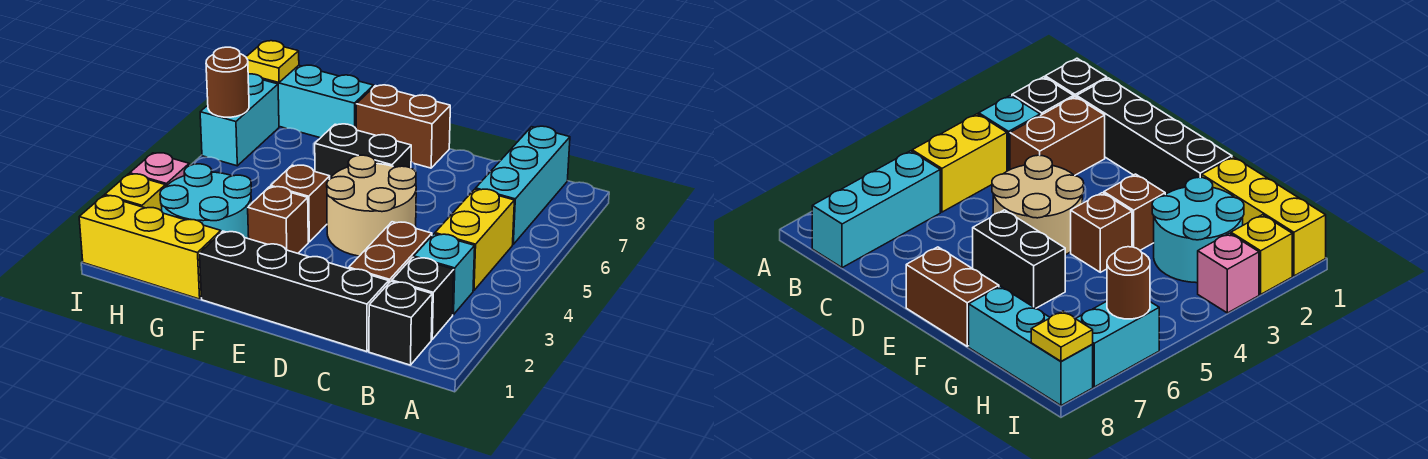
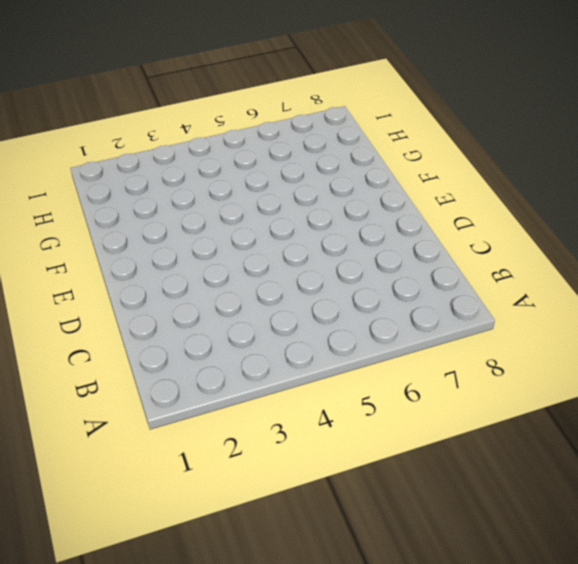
none -> black brick B1 level 1
none -> black brick B2 level 1
none -> cyan brick B3 level 1

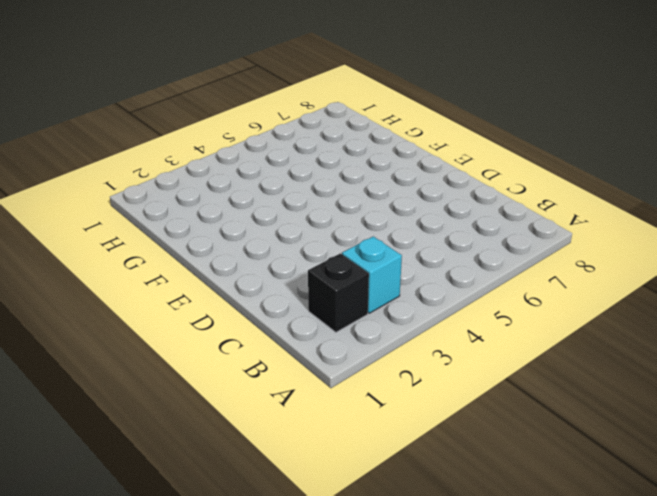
none -> black brick B1 level 1
none -> yellow brick B4:B5 level 1
none -> cyan brick B6:B8 level 1

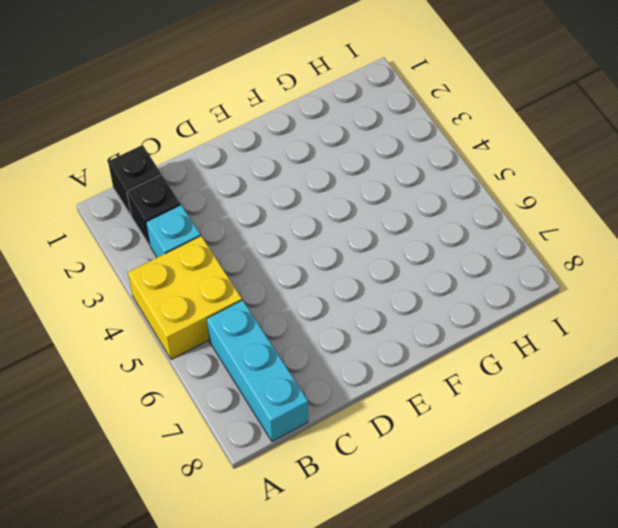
yellow brick A4:B5 level 1 -> yellow brick B4:B5 level 1
none -> black brick C1:F1 level 1
none -> brown brick C2:C3 level 1
none -> tan round brick D4:E5 level 1

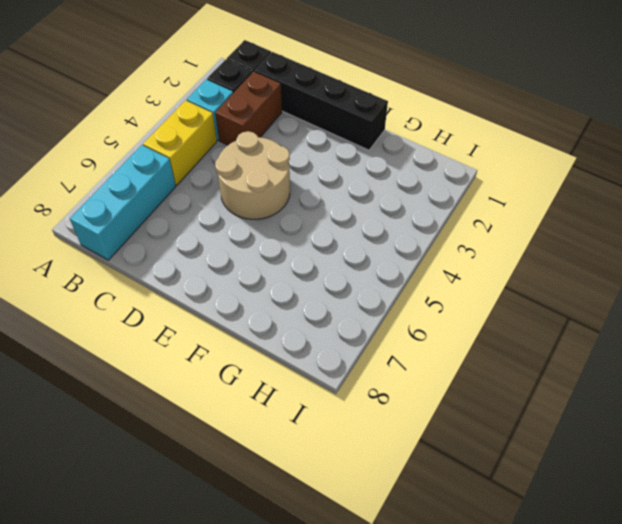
none -> black brick E6:F6 level 1
none -> brown brick E8:F8 level 1
none -> brown brick F3 level 1

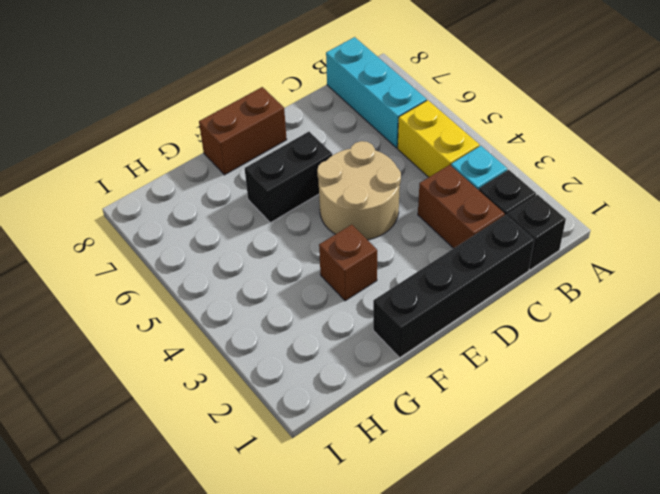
none -> brown brick F4 level 1
none -> yellow brick G1:I1 level 1
none -> cyan round brick G2:H3 level 1

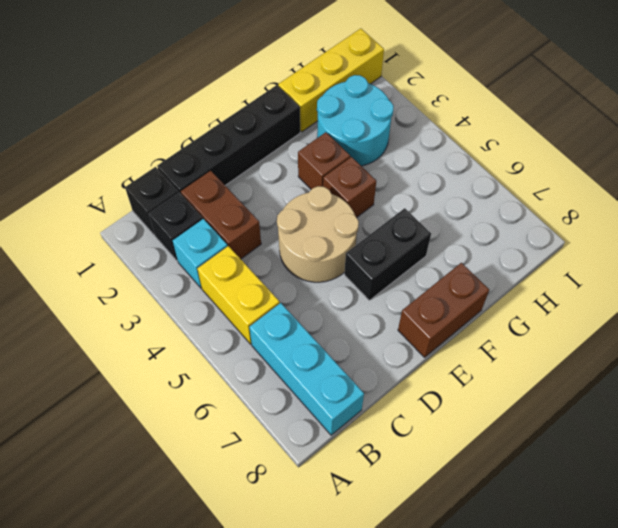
none -> cyan brick G8:I8 level 1
none -> yellow brick I2 level 1
none -> pink brick I3 level 1

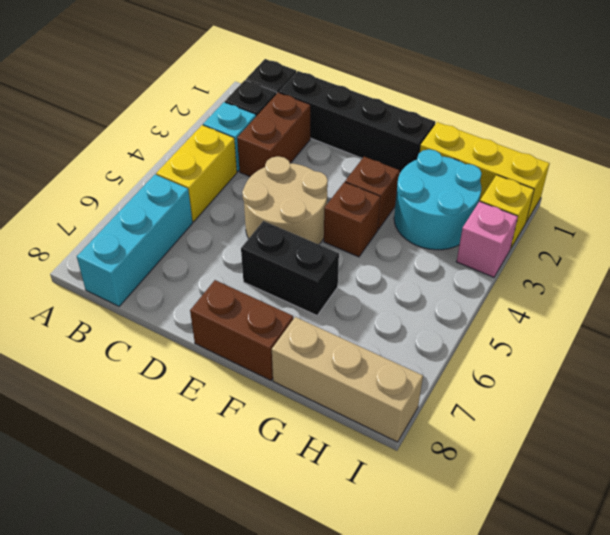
tan brick G8:I8 level 1 -> cyan brick G8:I8 level 1
none -> cyan brick I6:I7 level 1
none -> brown round brick I6 level 2
none -> yellow plate I8 level 2

